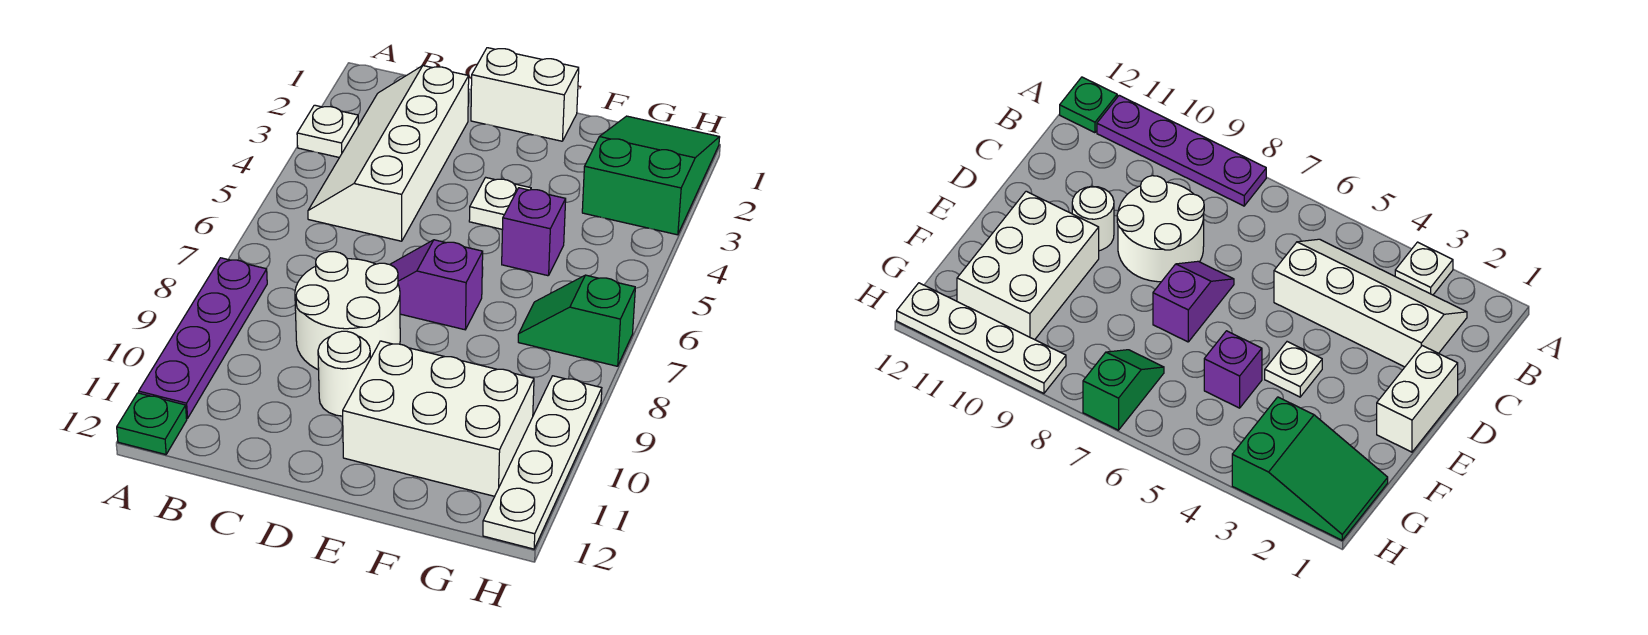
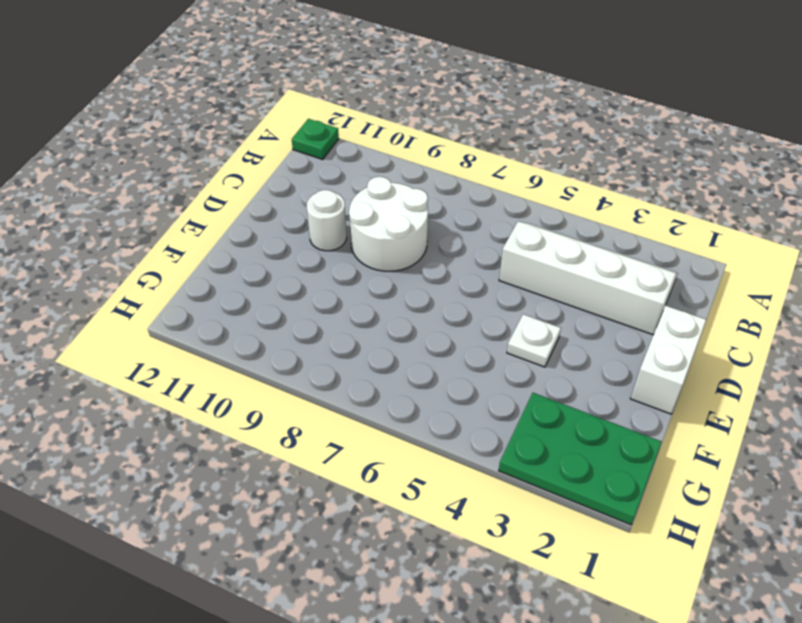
green plate G1:H3 level 1 -> green slope G1:H3 level 1 top 3
none -> white plate A3 level 1
none -> purple plate A8:A11 level 1
none -> purple slope D7:E7 level 1 top E

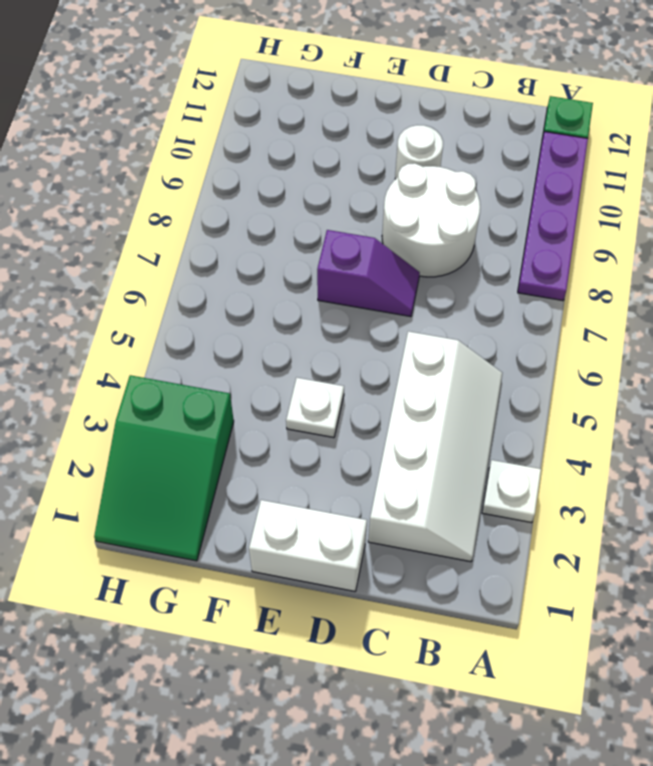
none -> white brick E10:G11 level 1
none -> purple brick F5 level 1
none -> green slope G7:H7 level 1 top H

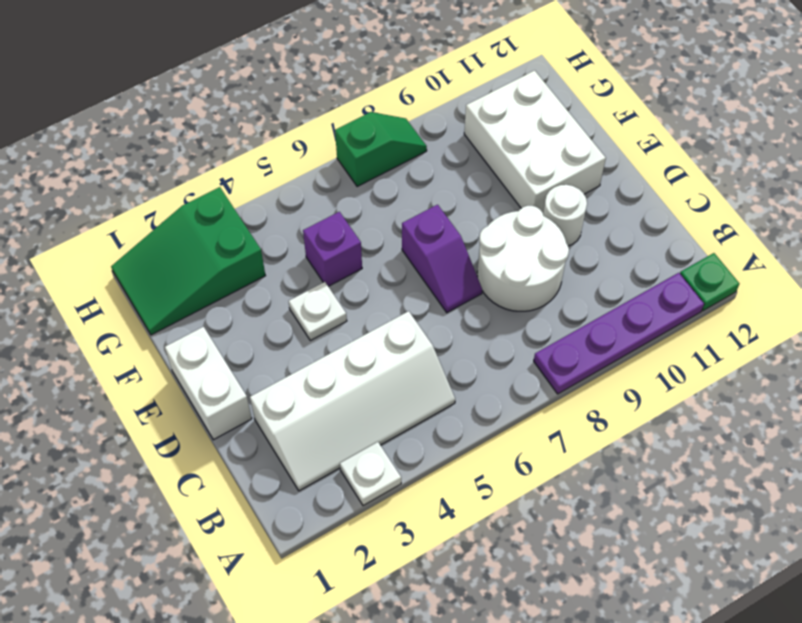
green slope H7:H8 level 1 top 7 -> green slope G7:H7 level 1 top H
none -> white plate H9:H12 level 1

